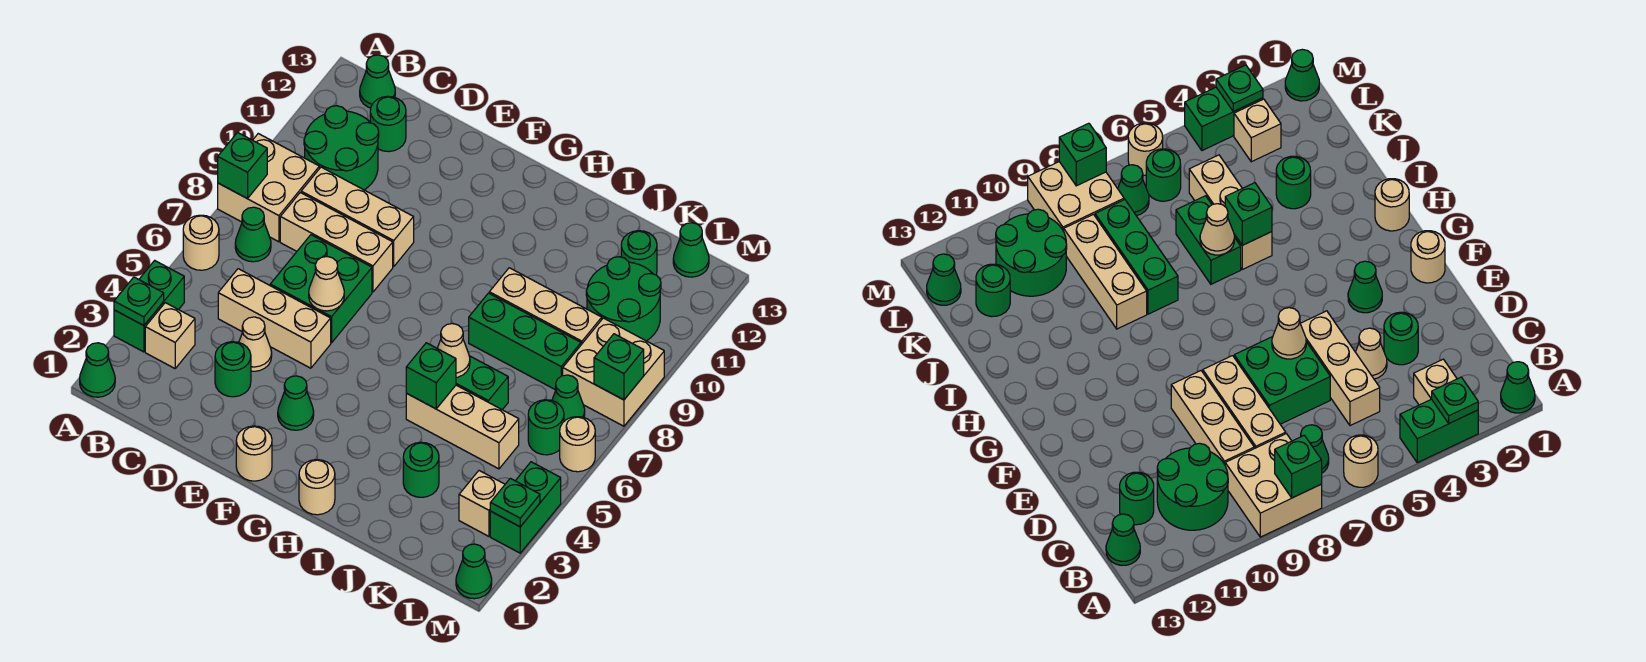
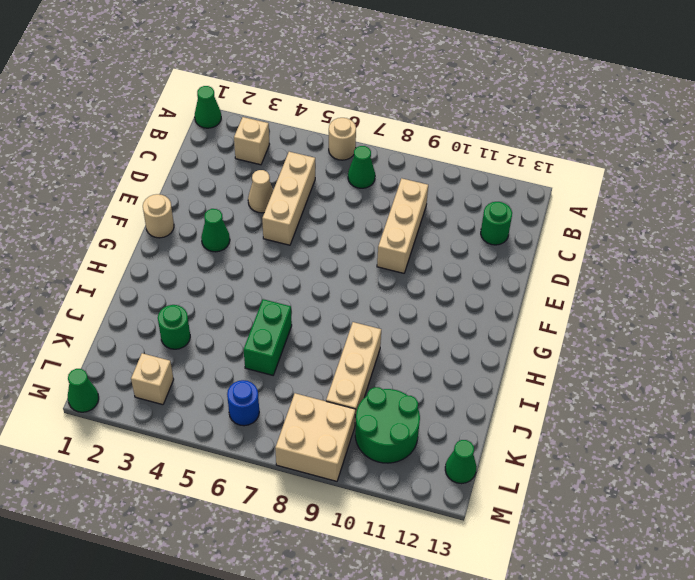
blue round brick L6 level 1 -> green round brick L6 level 1
none -> green brick A3:A4 level 1
none -> tan brick A8:B9 level 1
none -> green round brick B10:C11 level 1
none -> green cone B13 level 1

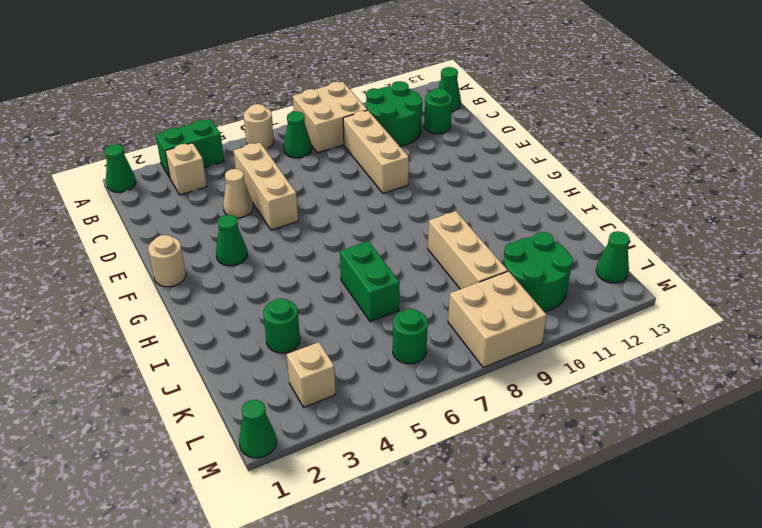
none -> tan brick C8:E8 level 1
none -> green round brick D3 level 1
none -> green brick D6:E7 level 1
none -> tan round brick H1 level 1

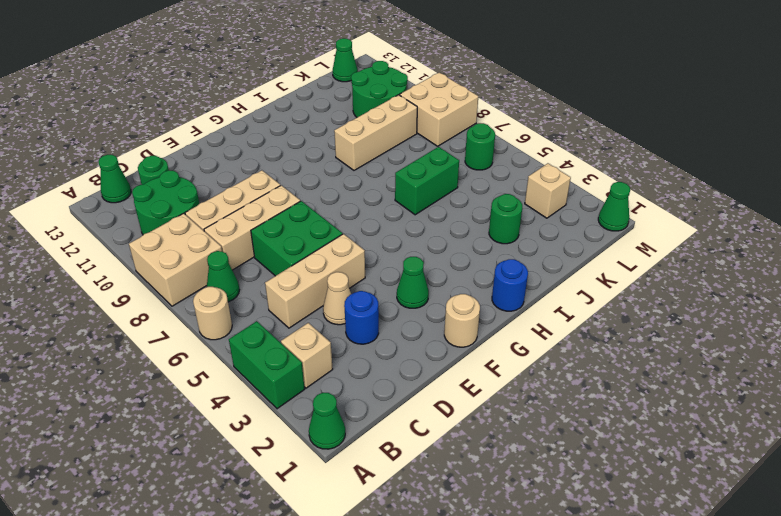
blue round brick D3 level 1 -> green round brick D3 level 1
blue round brick H1 level 1 -> tan round brick H1 level 1
none -> tan brick I5:K5 level 1
none -> green brick I8:K8 level 1
none -> green round brick K12 level 1
none -> green cone L7 level 1

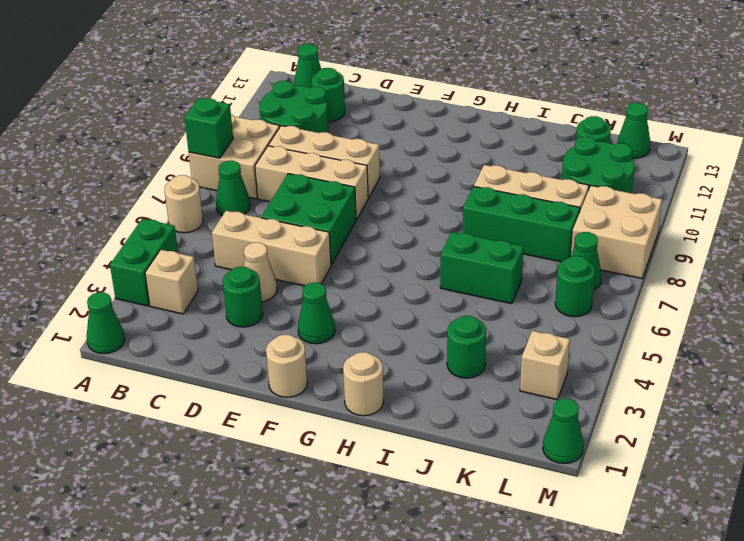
none -> tan brick I5:K5 level 1
none -> green brick M3:M4 level 1
none -> tan round brick M6 level 1
none -> green plate A3 level 2

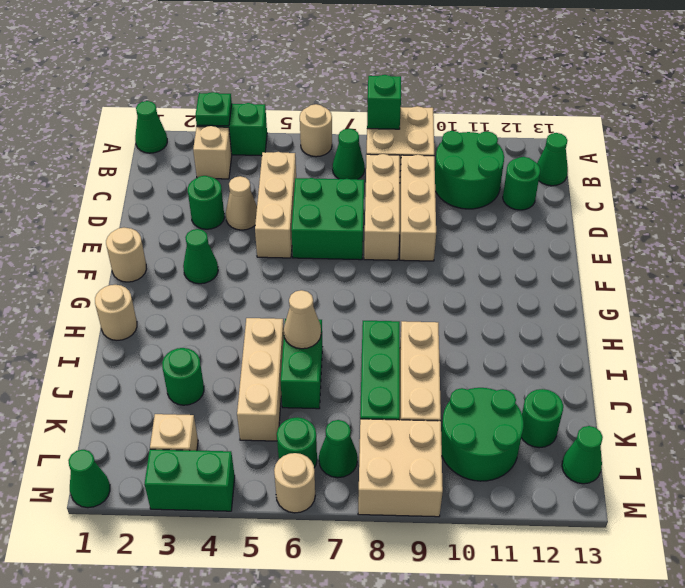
none -> tan cone E6 level 2
none -> green brick I5 level 2
none -> green plate M3 level 2
none -> green brick M8 level 2

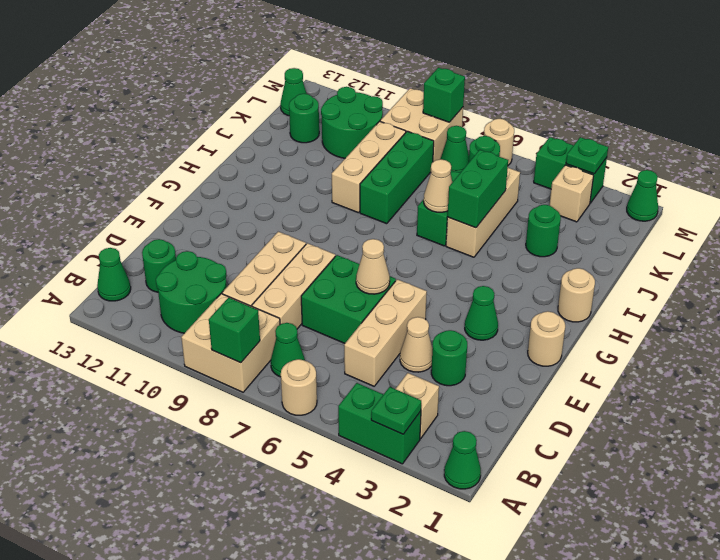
green brick I5:J5 level 2 -> green brick I5 level 2

